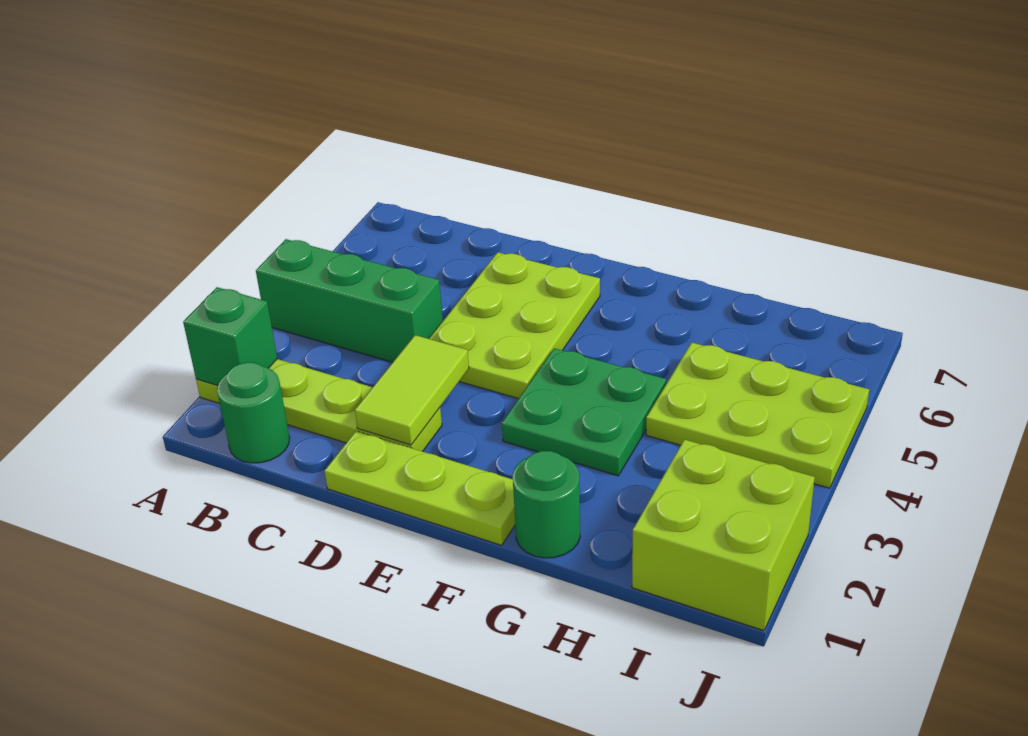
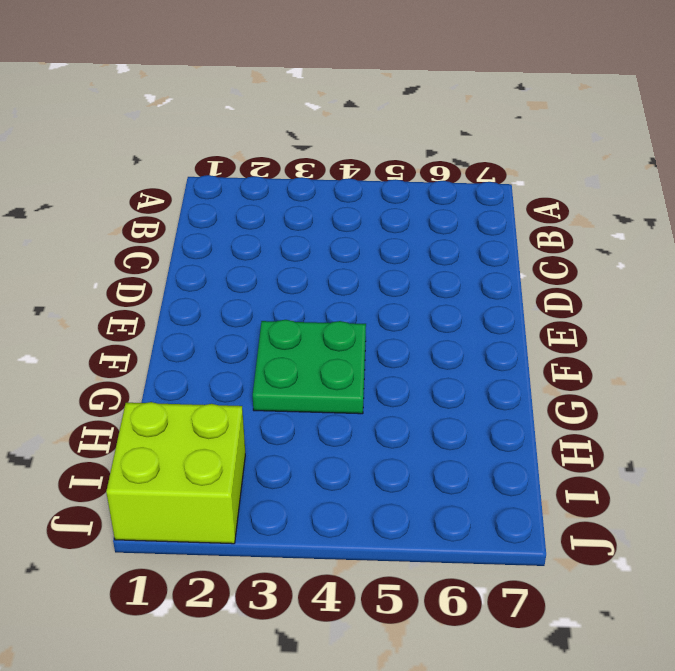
none -> lime plate A2:D2 level 1
none -> green brick A4:C4 level 1

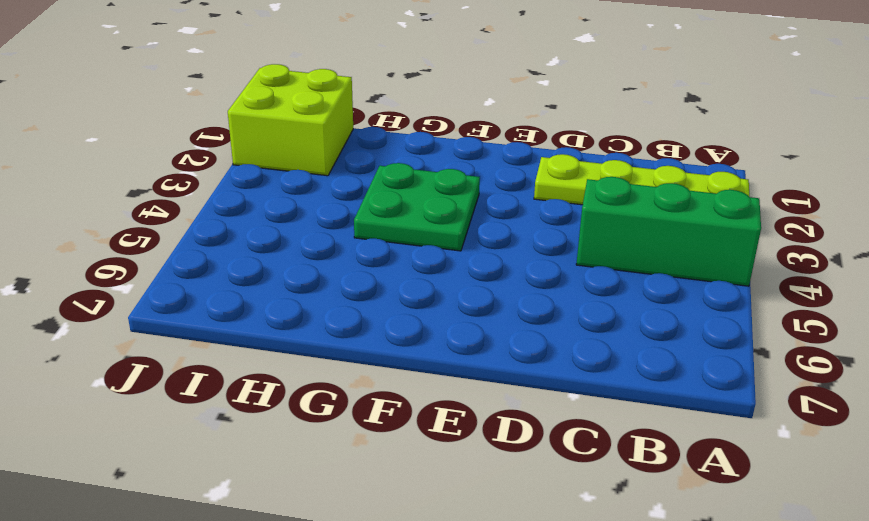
none -> green round brick B1 level 1
none -> lime plate D1:F1 level 1

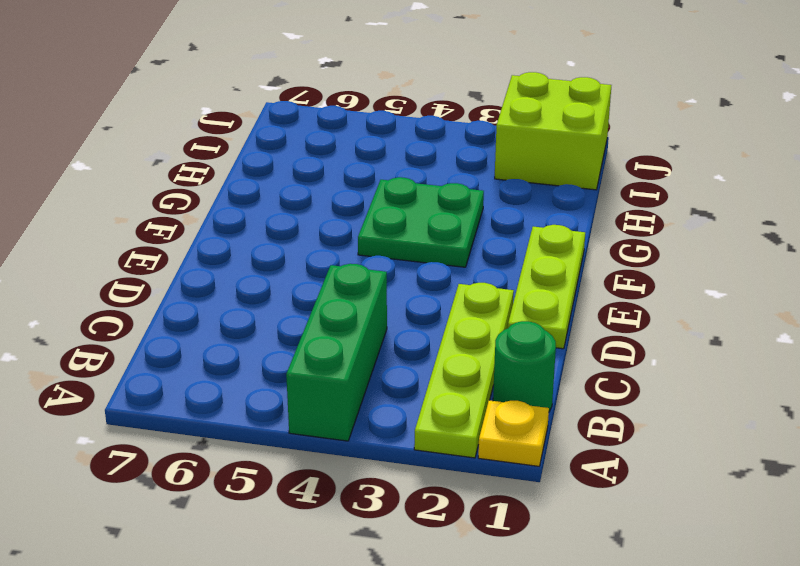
yellow plate A1 level 1 -> none
none -> lime plate D4:E6 level 1
none -> green round brick G1 level 1

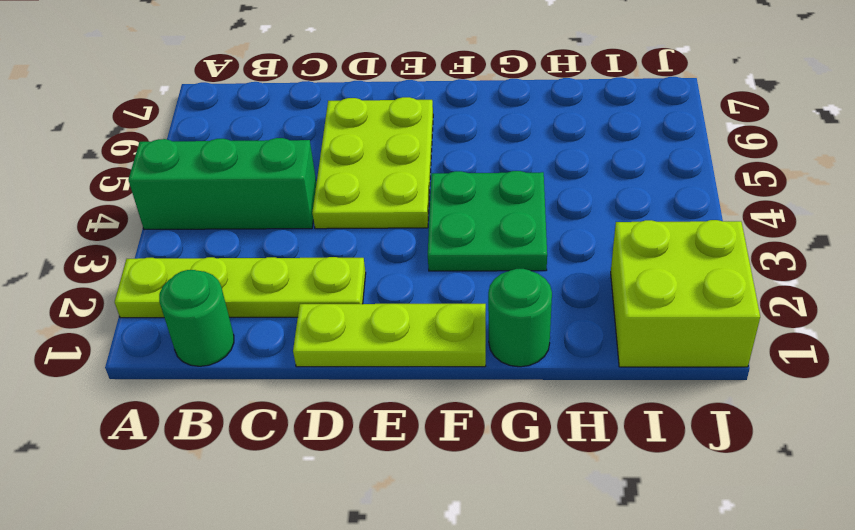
none -> lime plate H4:J5 level 1
none -> green brick A2 level 2

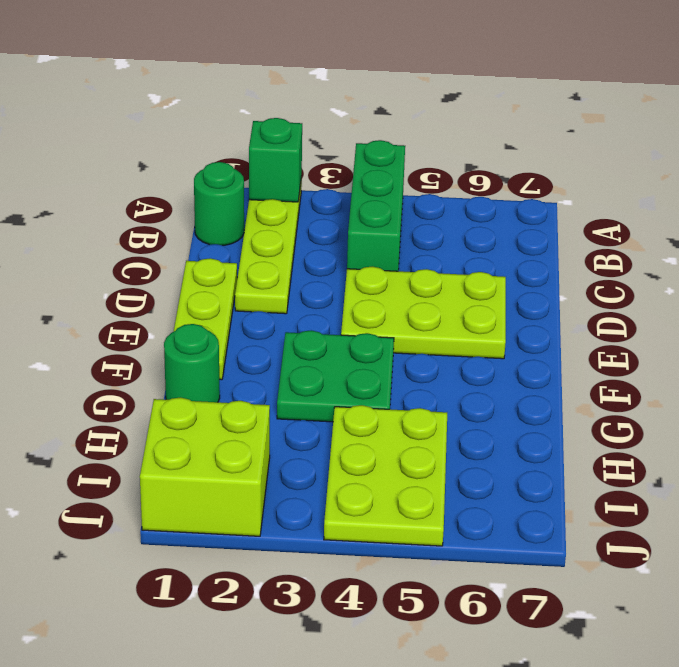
none -> lime tile D2:D3 level 2

